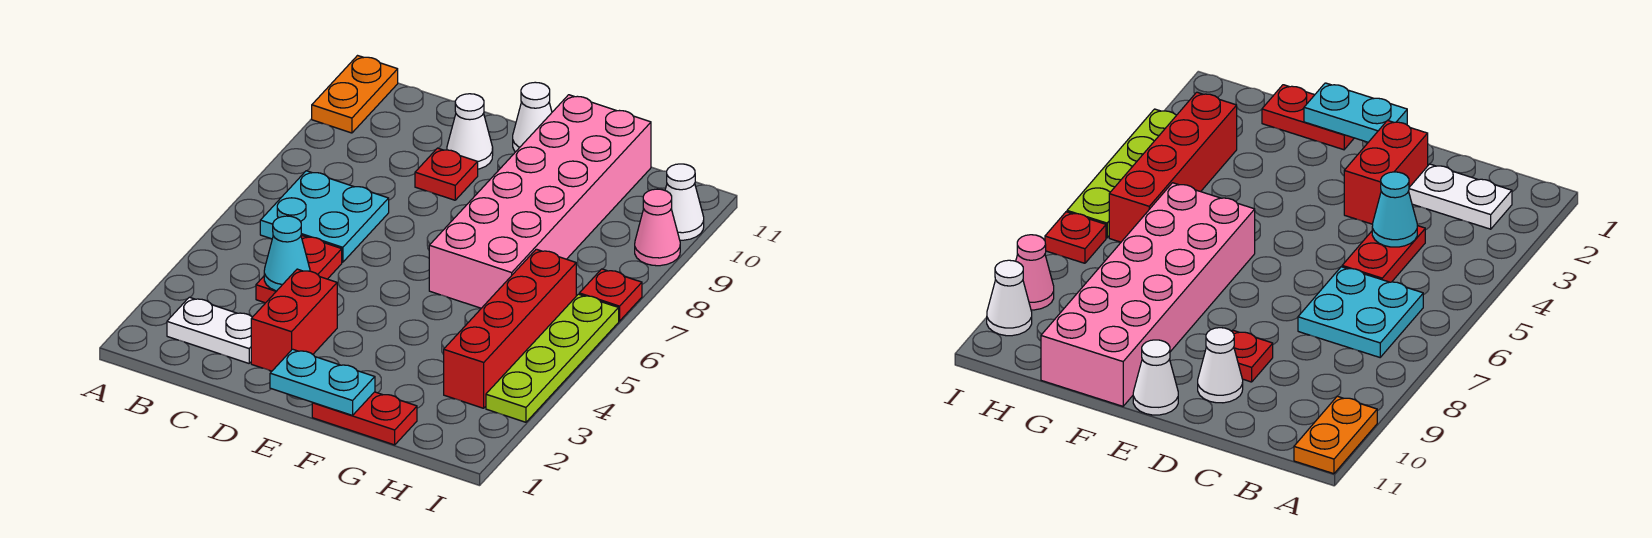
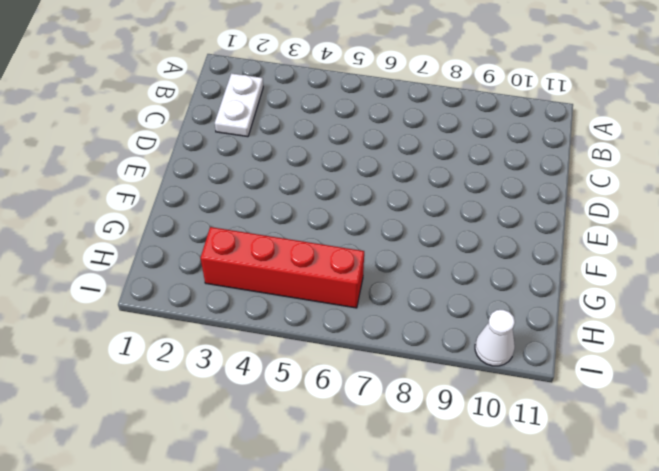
none -> orange plate A10:A11 level 1
none -> cyan plate B6:C7 level 1
none -> red plate C4:C5 level 1

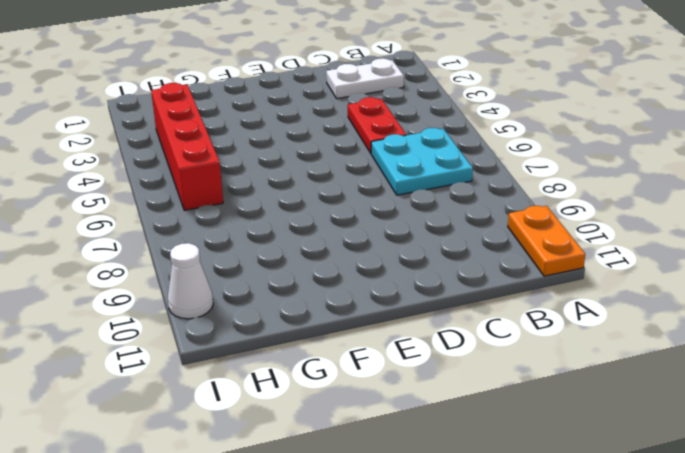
none -> red brick D2:D3 level 1
none -> red plate D9 level 1
none -> white cone D10 level 1

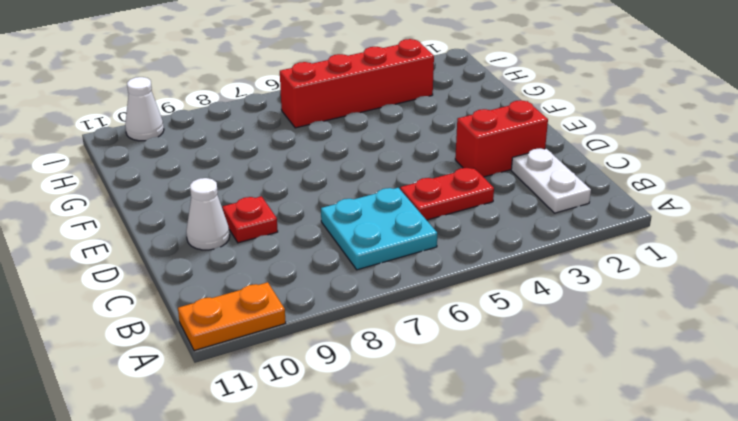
none -> white cone E11 level 1
none -> red plate F1:G1 level 1
none -> pink brick F6:G11 level 1

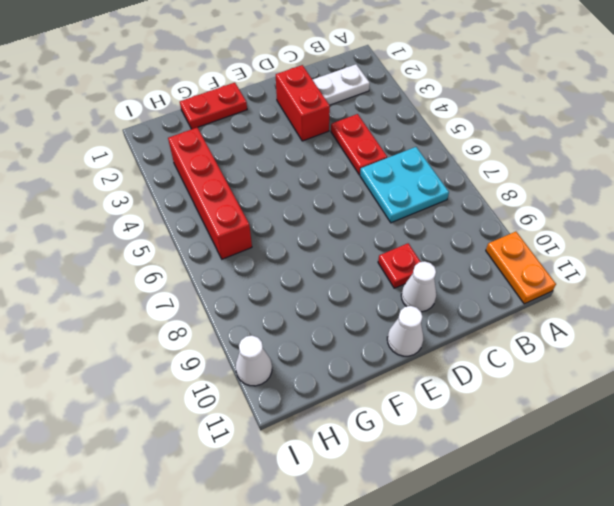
none -> pink brick F6:G11 level 1
none -> lime plate I3:I6 level 1
none -> red plate I7 level 1

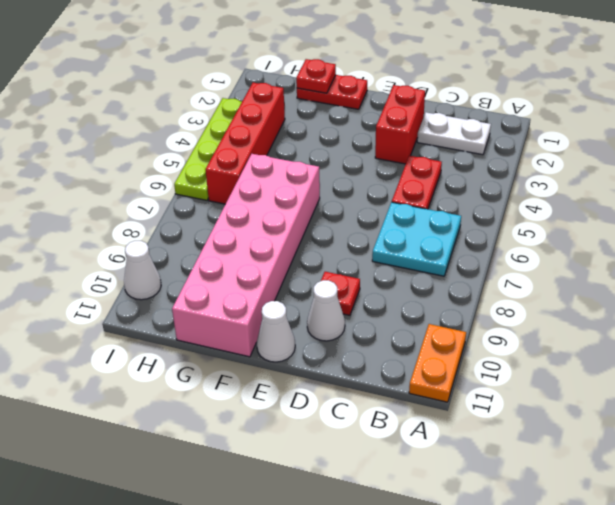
red plate G1 level 2 -> red plate I7 level 1
none -> pink cone I9 level 1
none -> cyan cone C4 level 2
none -> cyan plate E1:F1 level 2

